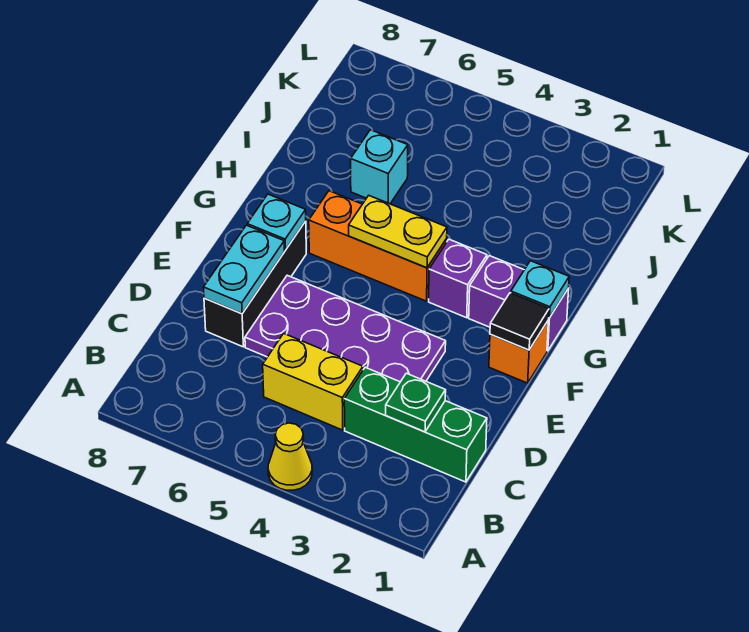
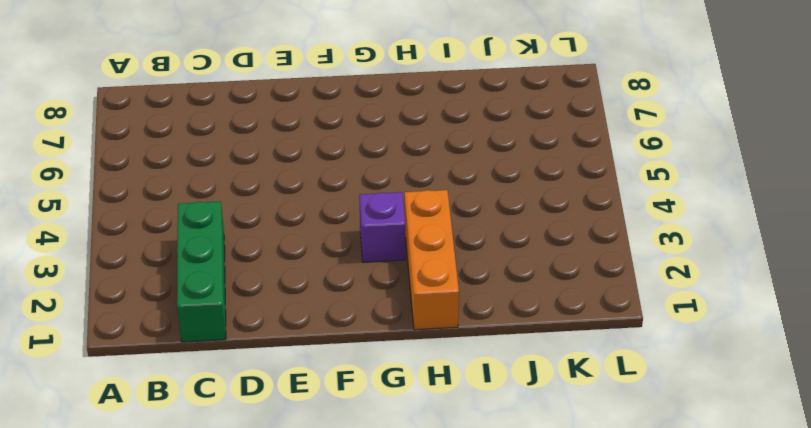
orange brick H1:H3 level 1 -> orange brick G4:G6 level 1
none -> yellow cone A4 level 1
none -> yellow brick C4:C5 level 1
none -> purple plate D3:E6 level 1

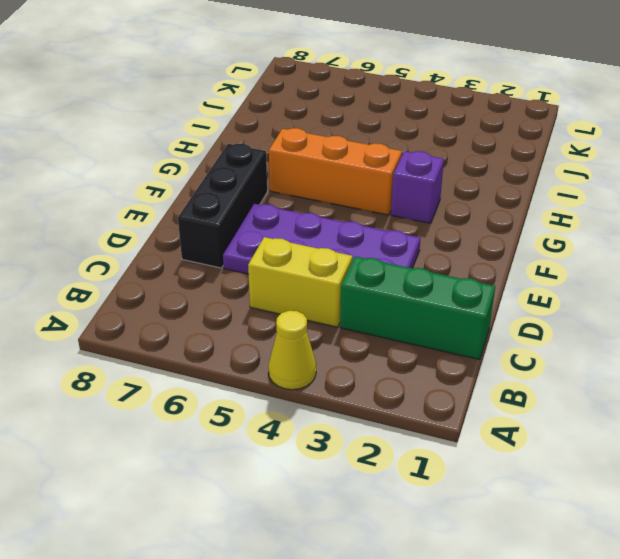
none -> orange brick F1 level 1
none -> purple brick G1:G2 level 1
none -> cyan brick I6 level 1

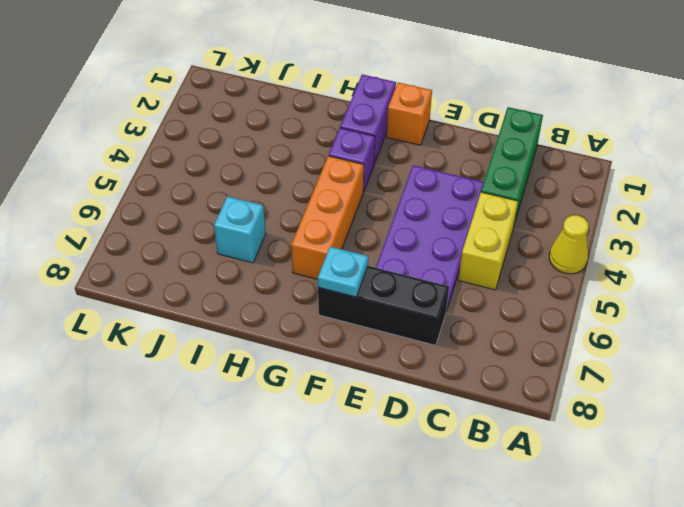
none -> green plate C2 level 2
none -> cyan plate D7:E7 level 2
none -> black tile F1 level 2

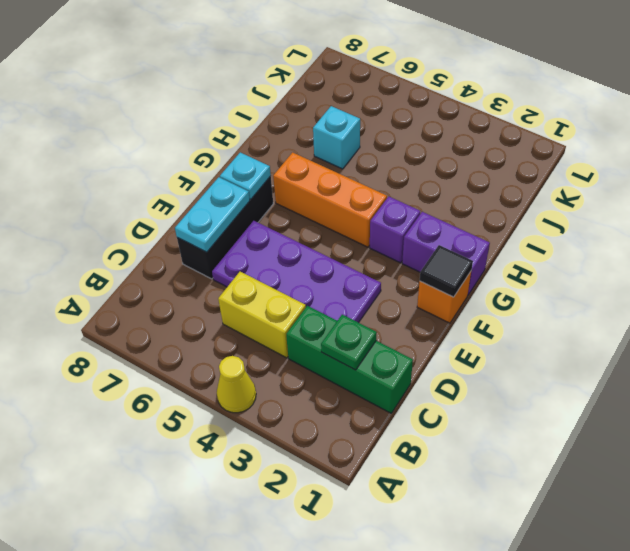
none -> cyan plate G1 level 2
none -> yellow plate G4:G5 level 2

